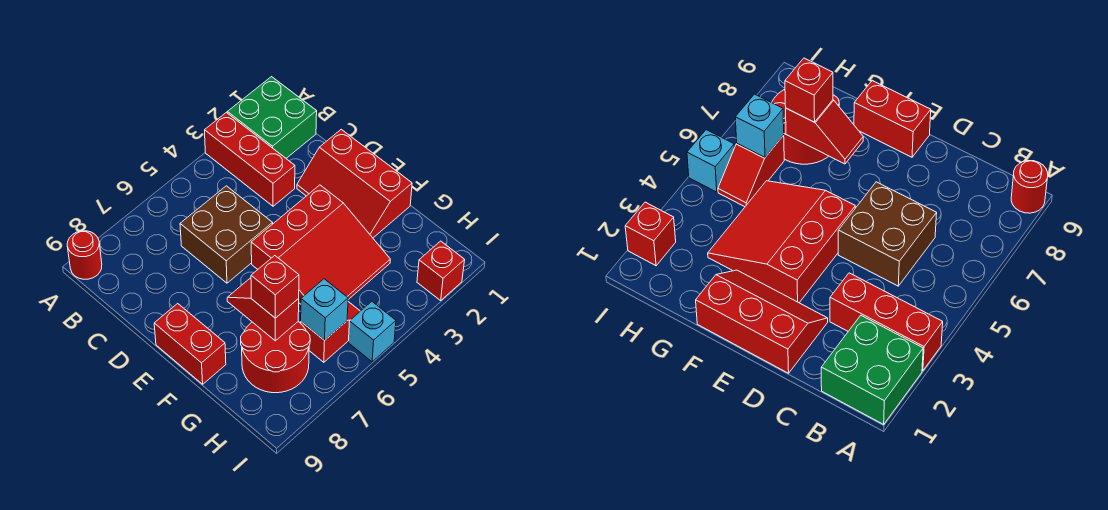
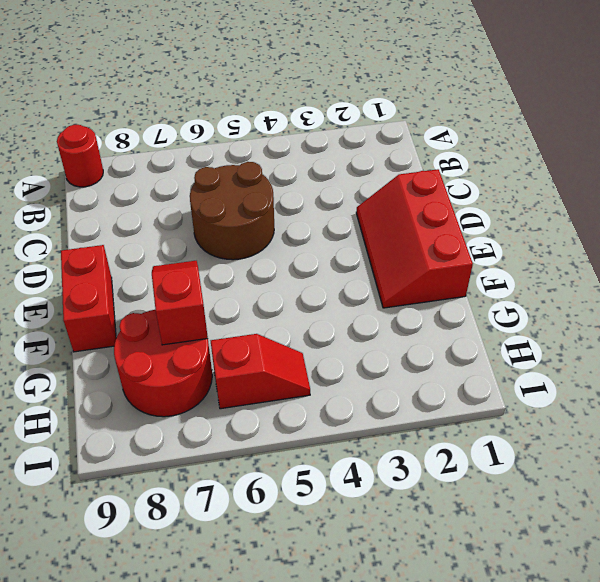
brown round brick C5:D6 level 1 -> brown brick C5:D6 level 1
none -> green brick A1:B2 level 1
none -> red brick A3:C3 level 1
none -> red slope E3:G5 level 1 top E

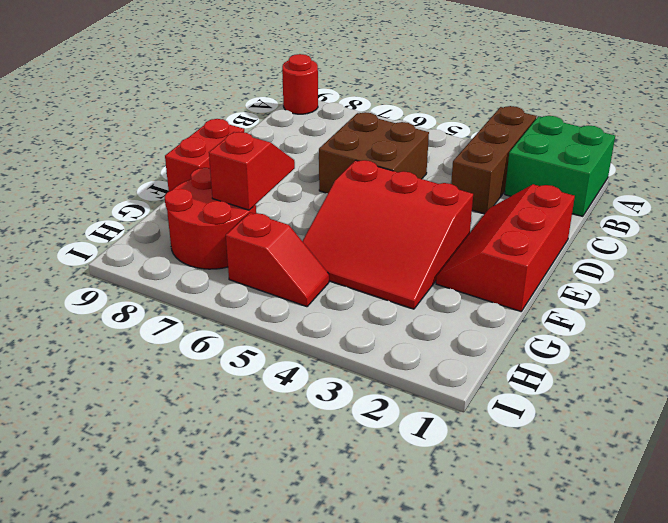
brown brick A3:C3 level 1 -> red brick A3:C3 level 1
none -> red brick I2 level 1
none -> cyan brick I5 level 1
none -> cyan brick H6 level 2

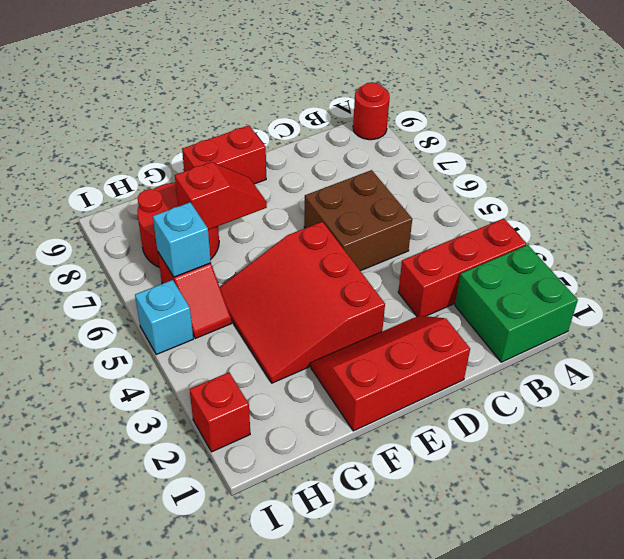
none -> red brick G7 level 3

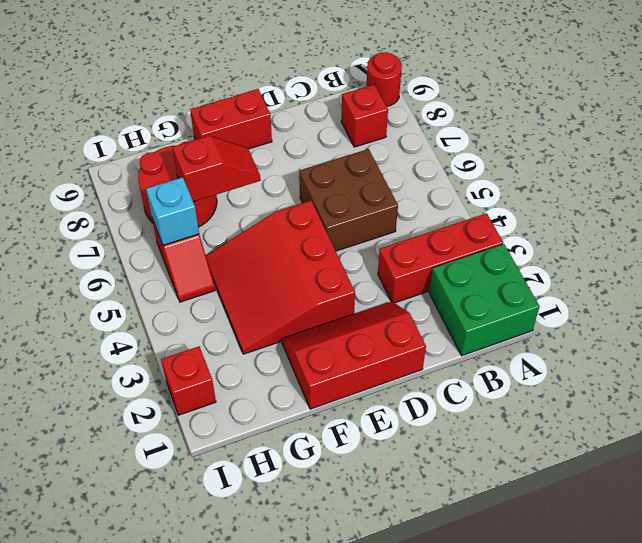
red brick B8 level 1 -> red brick G7 level 3
none -> cyan brick I5 level 1

